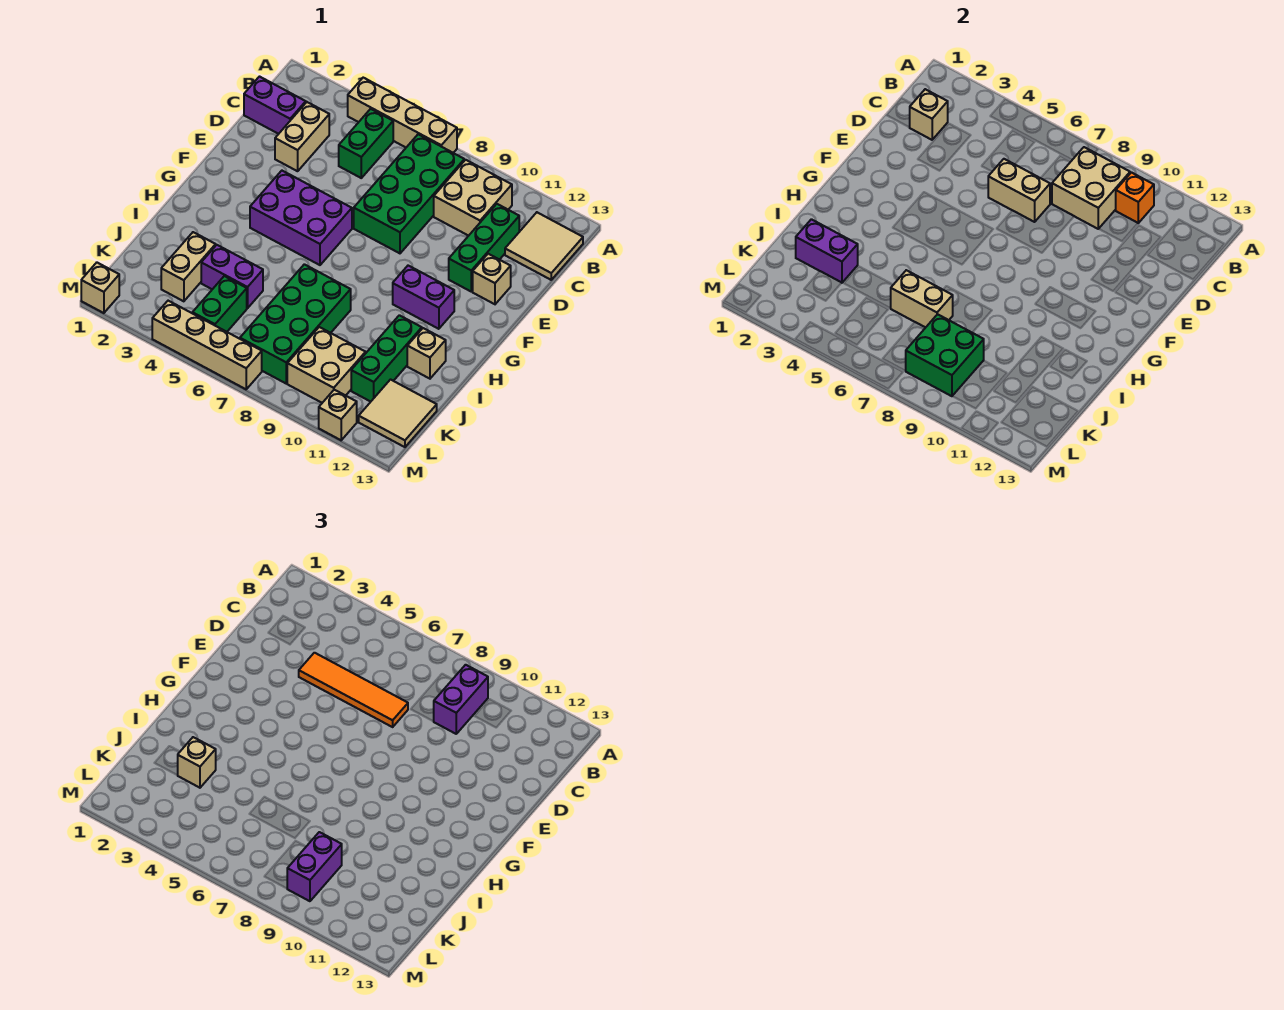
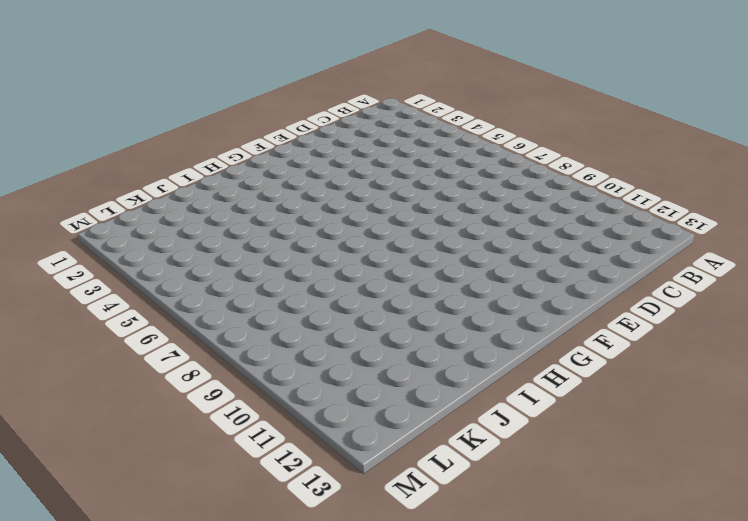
none -> tan brick A4:A7 level 1
none -> green brick B5:C5 level 1
none -> green brick B7:E8 level 1
none -> tan brick B9:C10 level 1

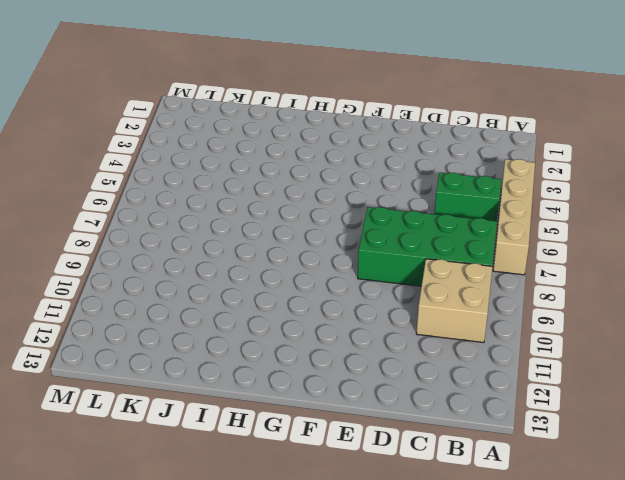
none -> tan tile B12:C13 level 1
none -> purple brick C1:C2 level 1
none -> tan brick C3:D3 level 1
none -> green brick C11:E11 level 1

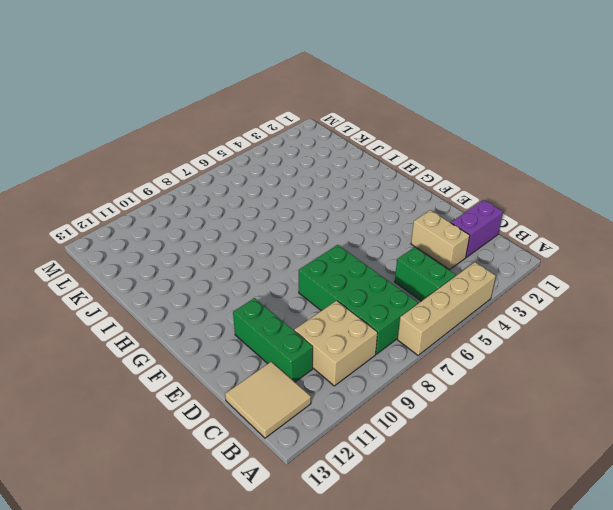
none -> tan brick E12 level 1
none -> purple brick F4:G6 level 1
none -> purple brick G10:G11 level 1
none -> green brick I7:L8 level 1

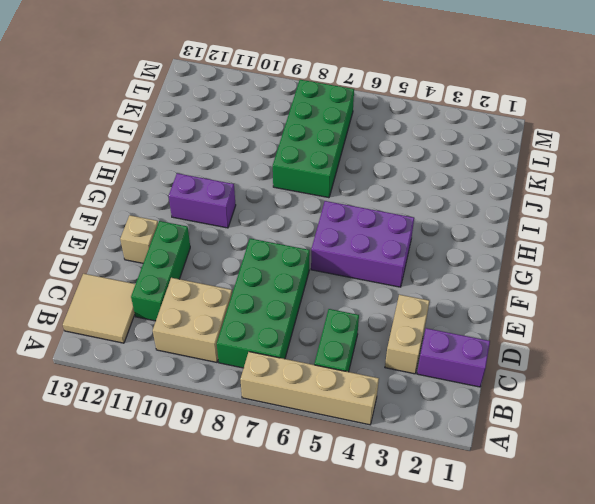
none -> green brick I11:K11 level 1
none -> tan brick I12 level 1
none -> tan brick J3:K3 level 1
none -> purple brick J4:J5 level 1

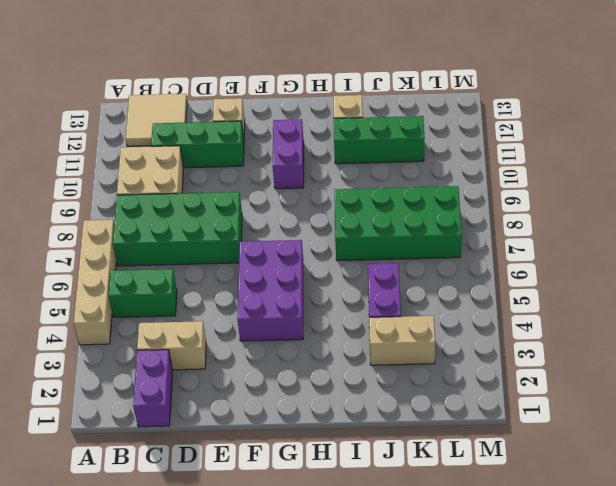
none -> green brick K5:L5 level 1
none -> tan brick K9:L10 level 1
none -> tan tile K12:L13 level 1
none -> tan brick M1 level 1

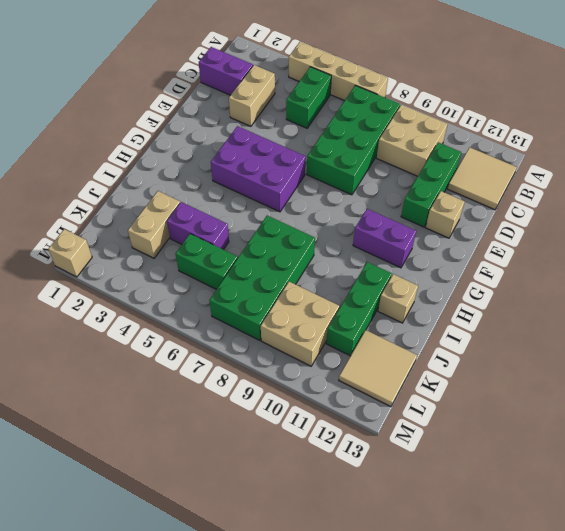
green brick K5:K6 level 1 -> green brick K5:L5 level 1
none -> tan brick M4:M7 level 1
none -> tan brick M11 level 1
none -> tan brick B8:C9 level 2
none -> orange brick B10 level 2

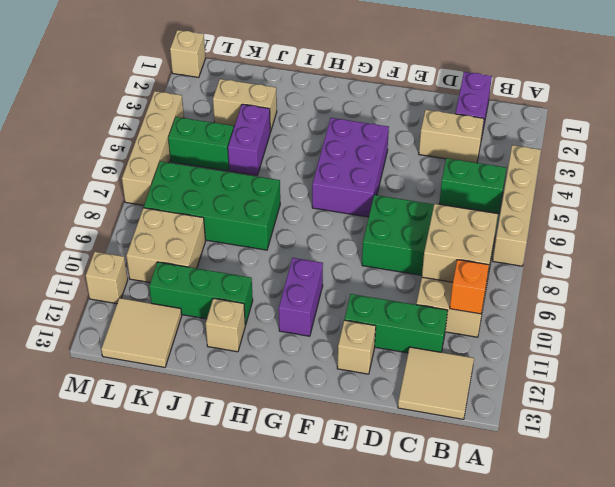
none -> tan brick C2 level 2
none -> tan brick D6:D7 level 2
none -> purple brick J2:J3 level 2
none -> tan brick J6:J7 level 2

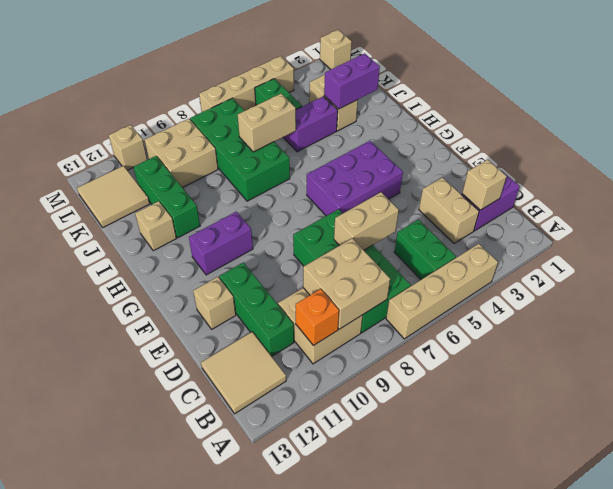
none -> green brick K8:L9 level 2
none -> purple brick B9:C9 level 3
none -> orange tile D4:D7 level 3
none -> tan brick J3 level 3

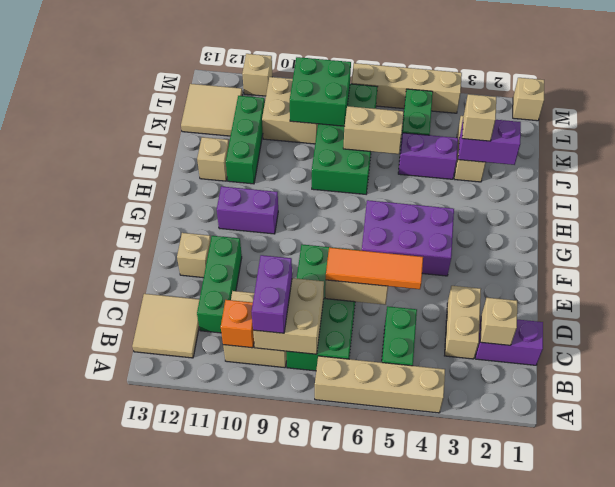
orange tile D5:D7 level 3 -> orange tile D4:D7 level 3
none -> purple brick K9:L9 level 3

